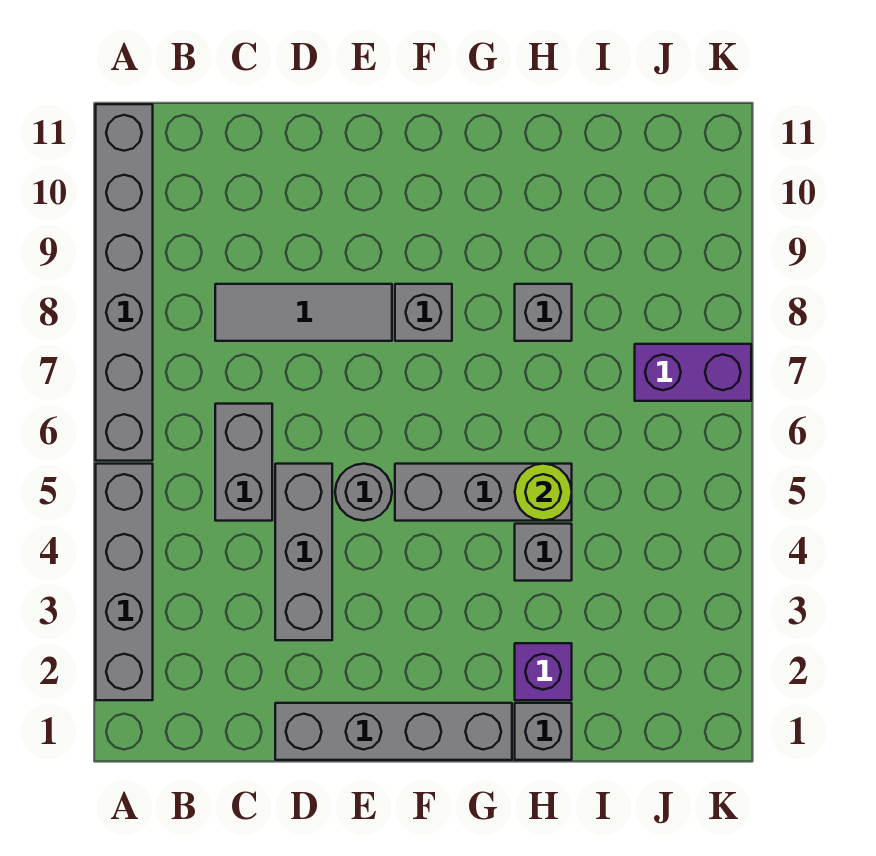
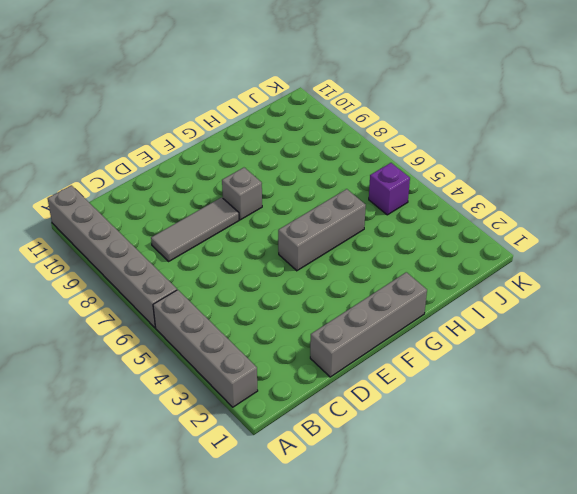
purple brick J5 level 1 -> purple brick H2 level 1
none -> grey brick C5:C6 level 1
none -> grey brick D3:D5 level 1
none -> grey round brick E5 level 1

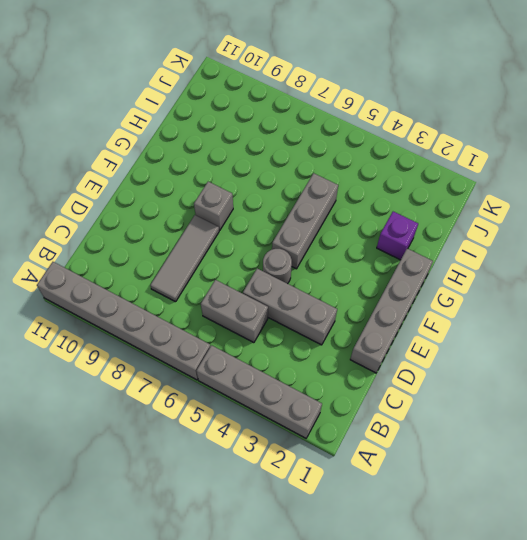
none -> grey brick H1 level 1
none -> grey brick H4 level 1
none -> grey brick H8 level 1

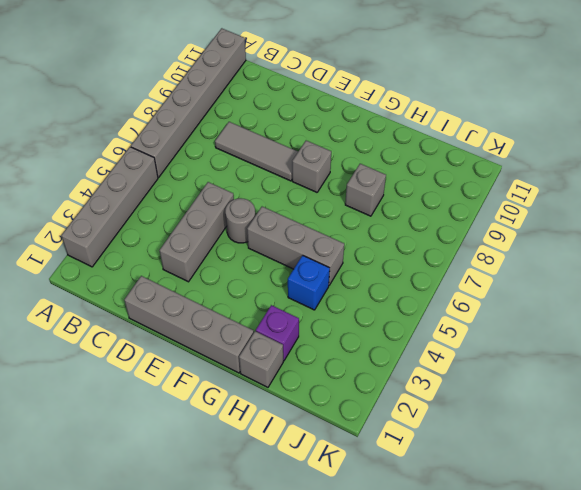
blue brick H4 level 1 -> grey brick H4 level 1
none -> grey brick C5:C6 level 1
none -> purple brick J7:K7 level 1
none -> lime round brick H5 level 2

